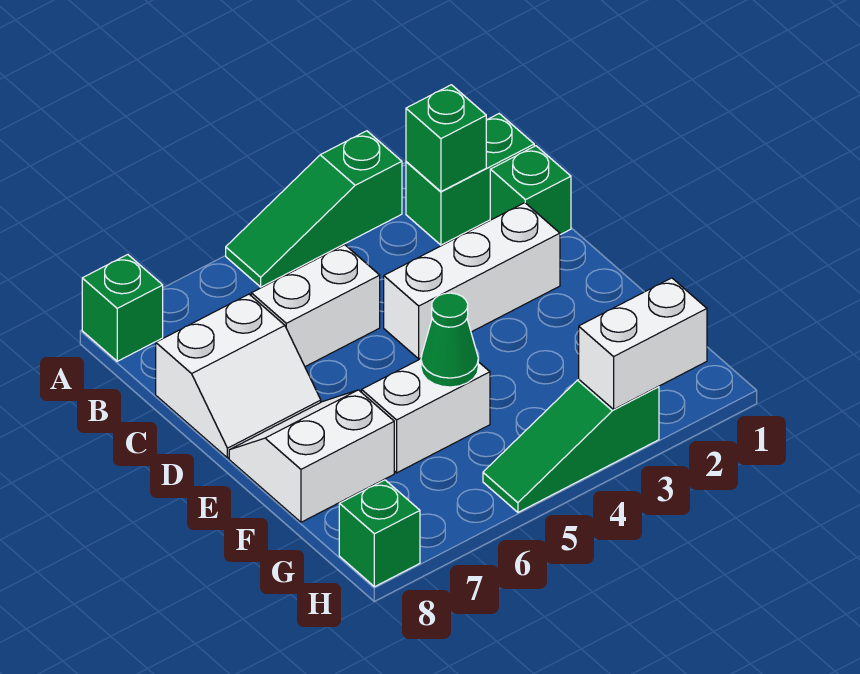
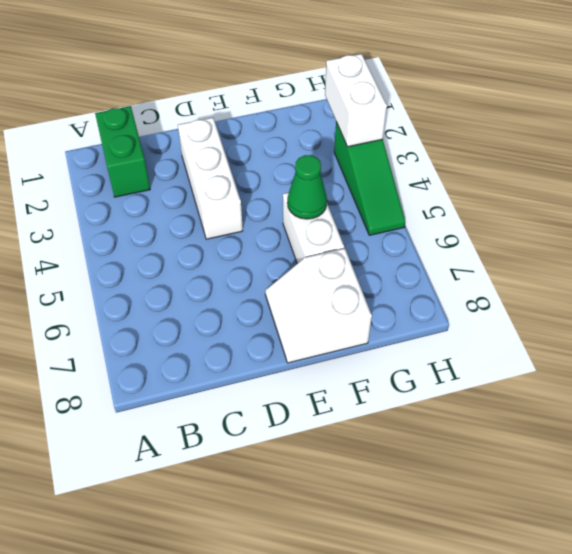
none -> green slope A3:A5 level 1 top 3
none -> green brick A8 level 1
none -> green brick C1 level 1

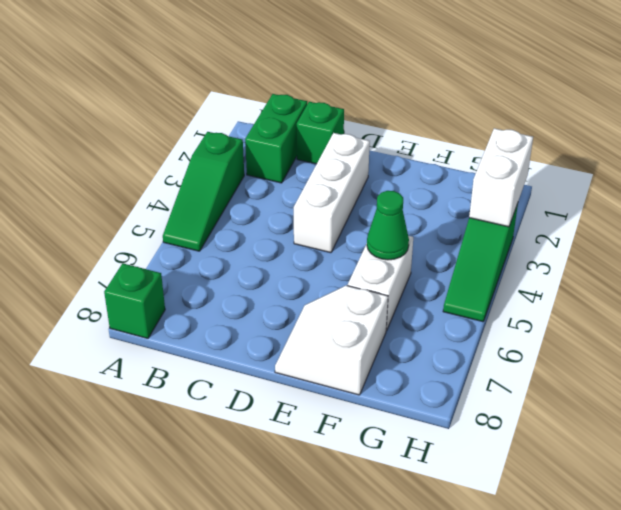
none -> white brick C5:C6 level 1
none -> white slope C7:D8 level 1 top C
none -> green brick H8 level 1

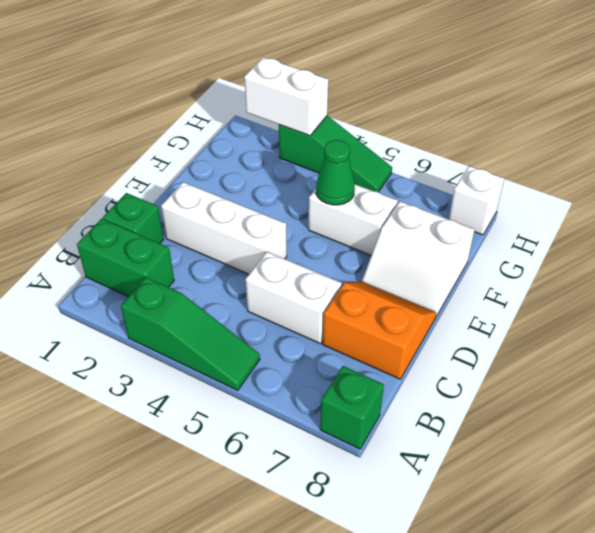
orange slope C7:D8 level 1 top C -> white slope C7:D8 level 1 top C
white brick H8 level 1 -> green brick H8 level 1
none -> green brick B2 level 2

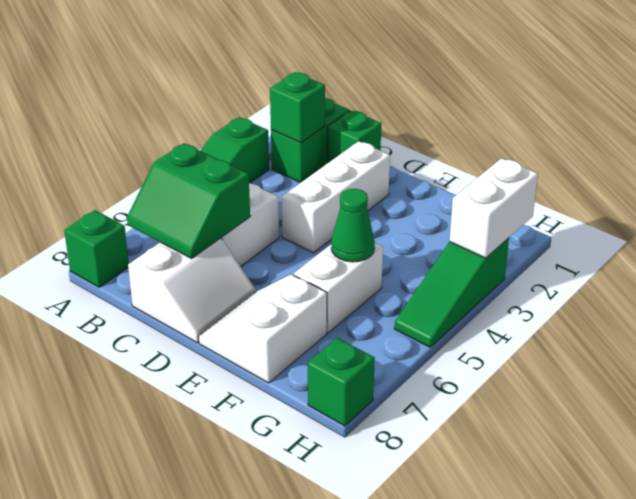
green slope B6:C7 level 2 top 6 -> none

